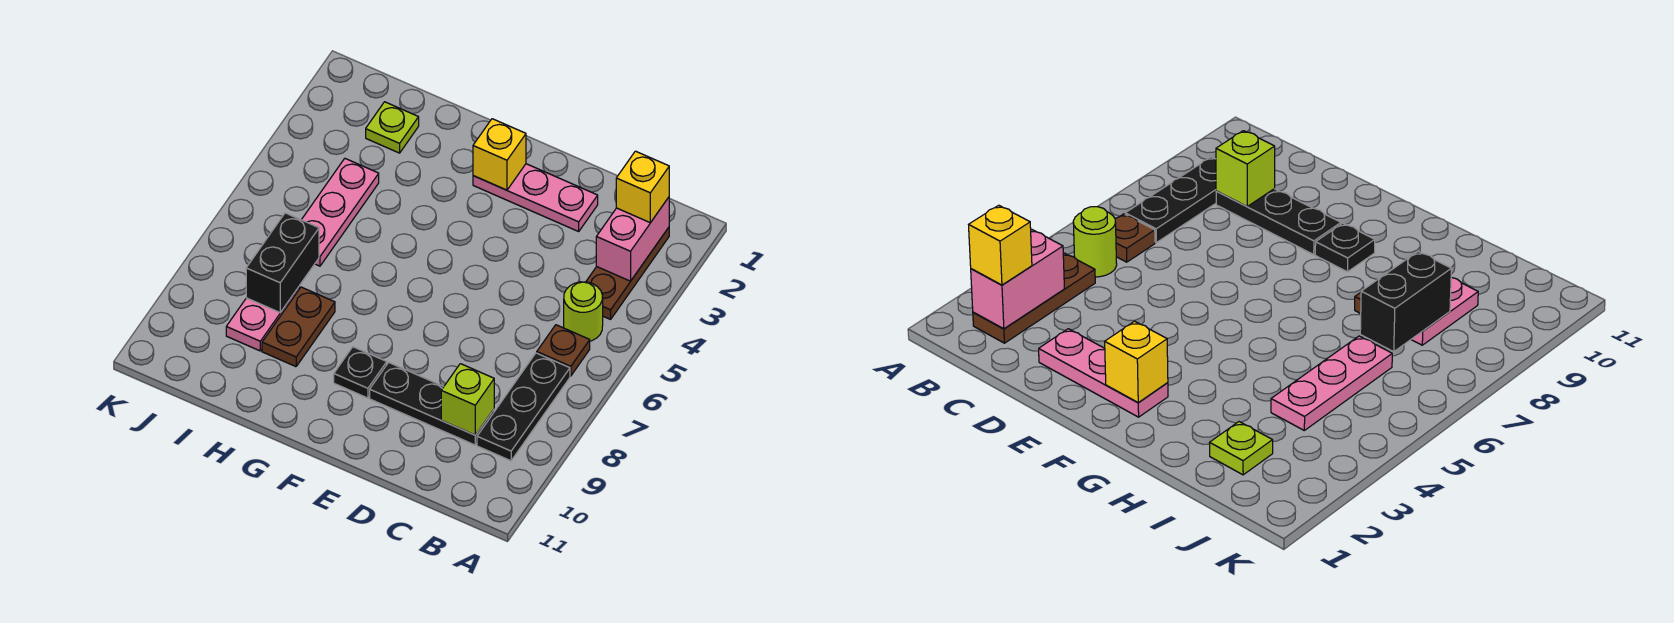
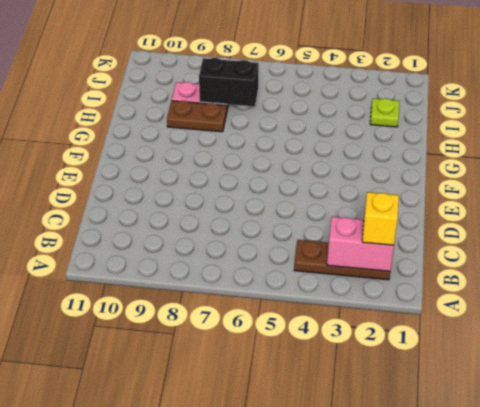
none -> lime round brick B5 level 1
none -> brown plate B6 level 1
none -> black plate B7:B9 level 1

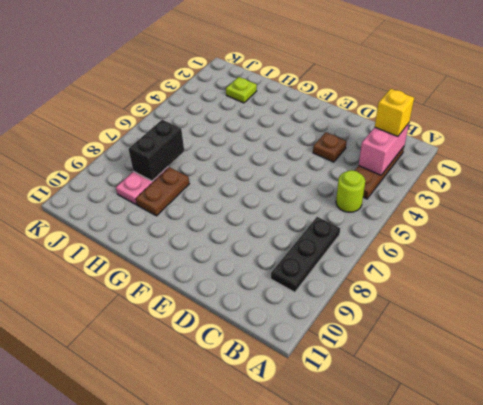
brown plate D3 level 1 -> brown plate B6 level 1
none -> black plate C9:E9 level 1
none -> pink plate D2:F2 level 1
none -> black plate F9 level 1

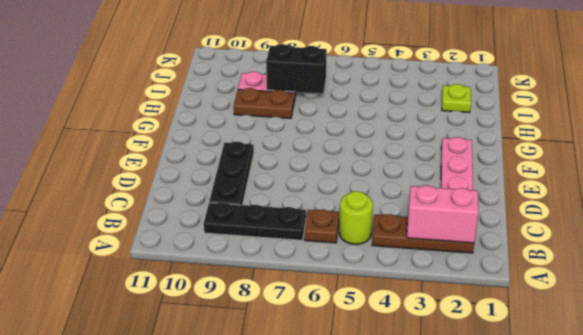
none -> black plate F9 level 1
none -> pink plate I4:I6 level 1
none -> lime brick C9 level 2

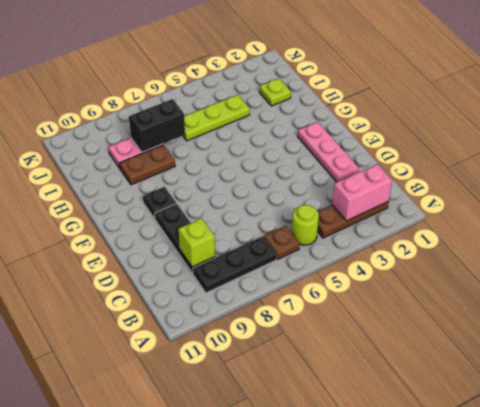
lime plate I4:I6 level 1 -> pink plate I4:I6 level 1
none -> yellow brick F2 level 2
none -> yellow brick B2 level 3

